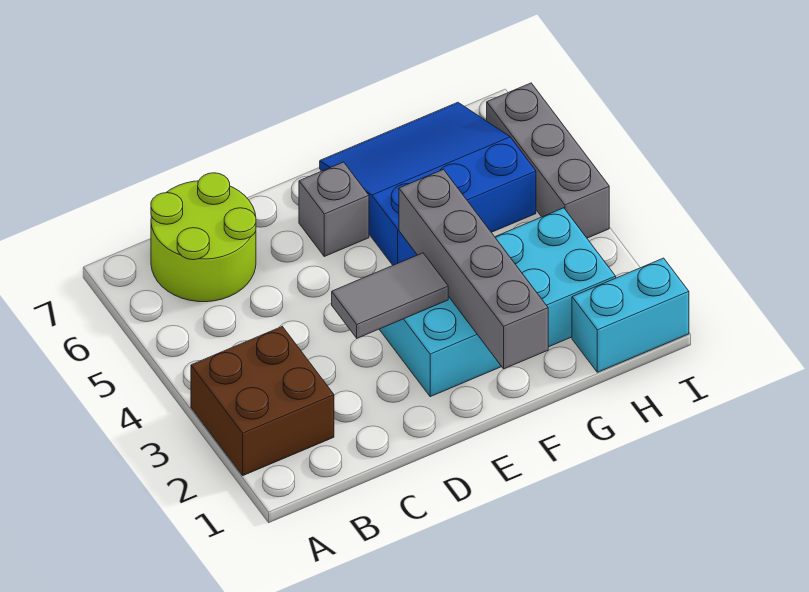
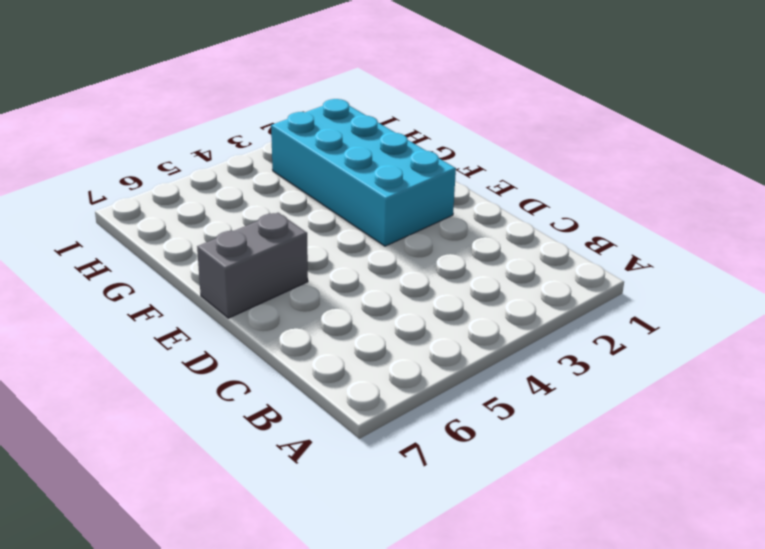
grey brick E6:E7 level 1 -> grey brick E6 level 1
none -> brown brick A2:B3 level 1
none -> lime round brick B6:C7 level 1

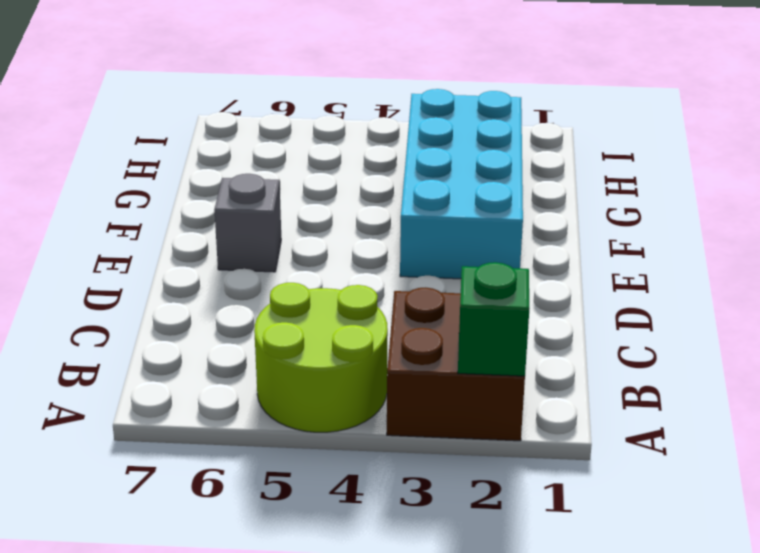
green brick A2 level 2 -> none
lime round brick A4:B5 level 1 -> lime round brick B6:C7 level 1
none -> blue slope F5:H7 level 1 top 5
none -> cyan brick H1:I1 level 1

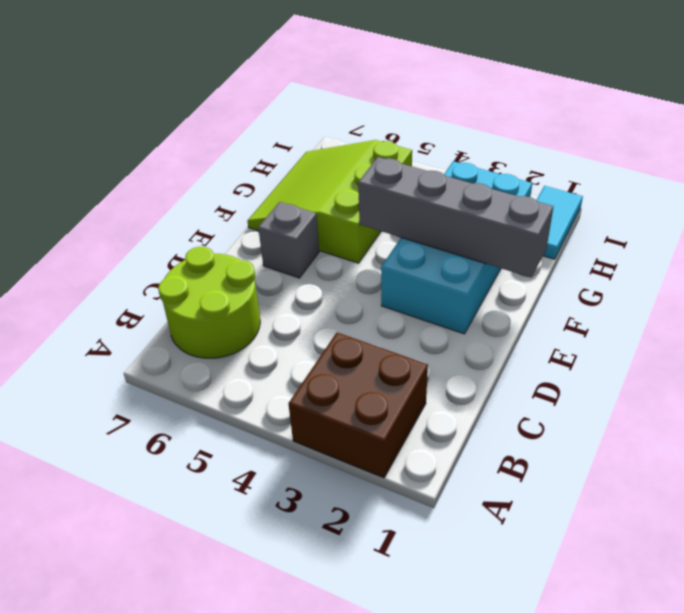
lime slope F5:H7 level 1 top 5 -> blue slope F5:H7 level 1 top 5
cyan tile H1:I1 level 1 -> cyan brick H1:I1 level 1
none -> grey brick I4:I6 level 1
none -> grey tile D3:E3 level 2

